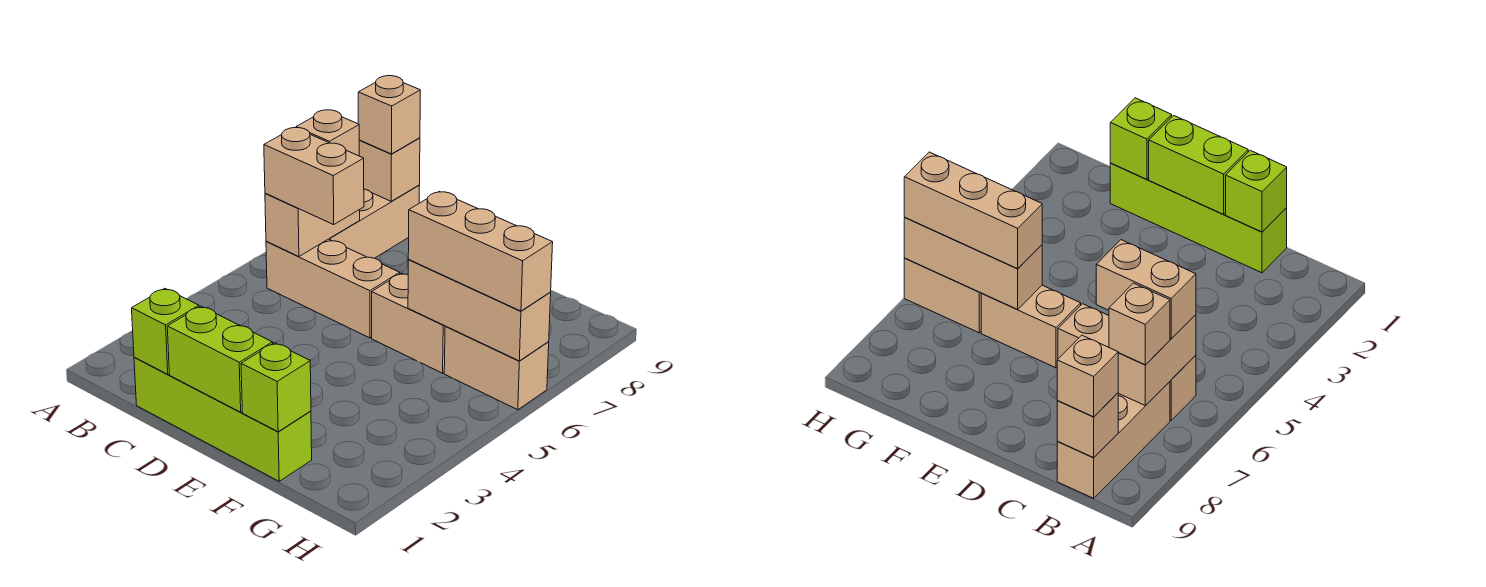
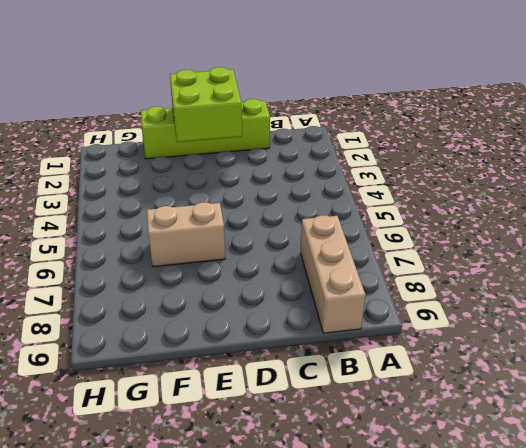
lime brick D1:E2 level 2 -> lime brick D1:E1 level 2
none -> tan brick B6:D6 level 1
none -> tan brick G6:H6 level 1
none -> tan brick B6:B7 level 2

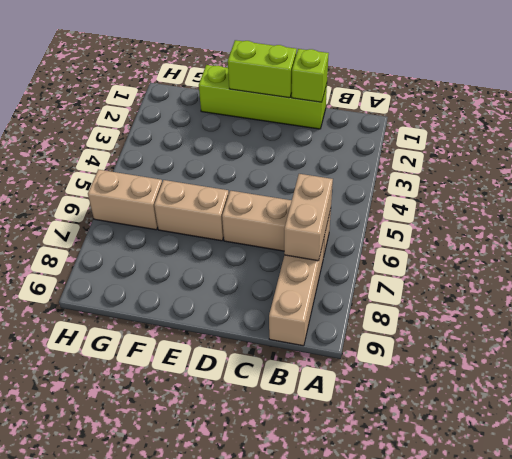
none -> tan brick B9 level 2
none -> lime brick F1 level 2
none -> tan brick F6:H6 level 2

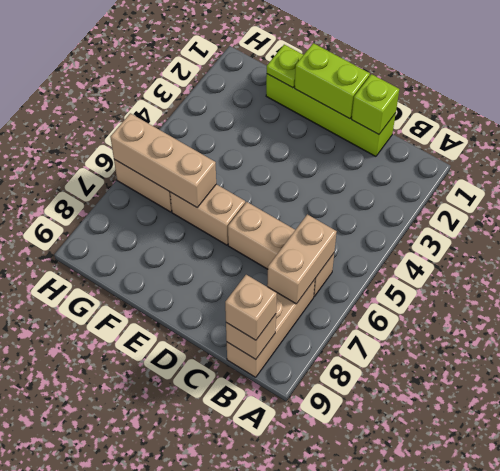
lime plate F1 level 2 -> lime brick F1 level 2
none -> tan brick B6:C6 level 3
none -> tan brick B7 level 3
none -> tan brick F6:H6 level 3

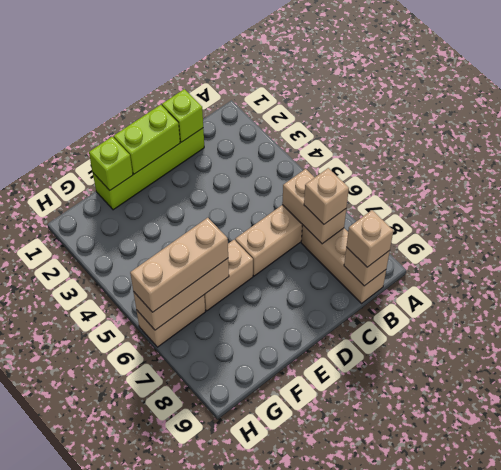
none -> tan brick B6:C6 level 3

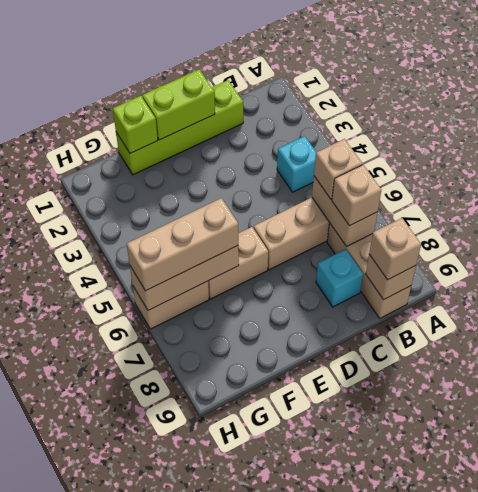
cyan brick B4 level 1 -> none
tan brick B6 level 3 -> tan brick B6:C6 level 3
cyan brick C8 level 1 -> none
none -> lime brick C1 level 2

